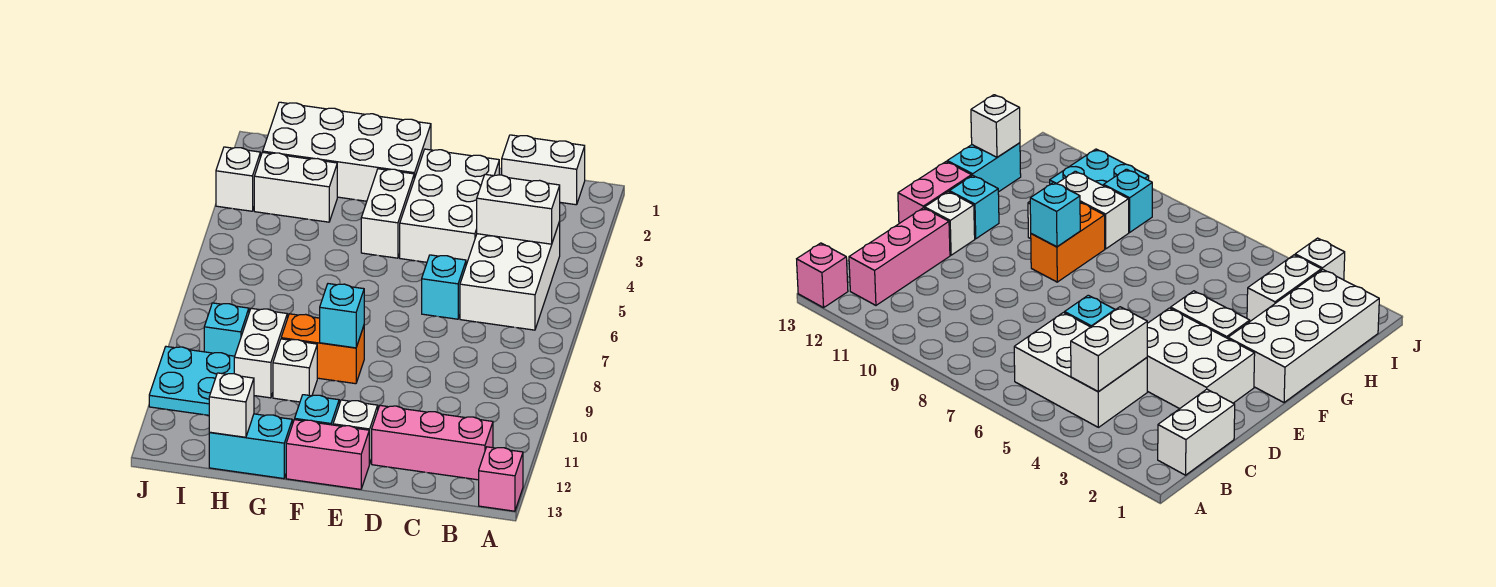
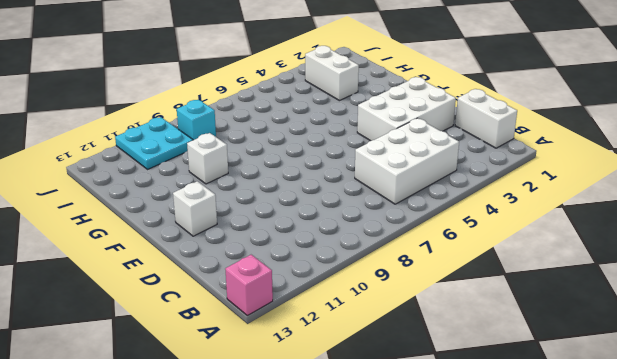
none -> pink brick B12:D12 level 1
none -> cyan brick D6 level 1
none -> pink brick E13:F13 level 1

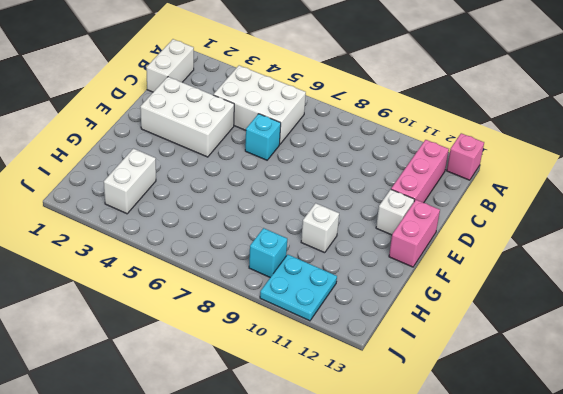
none -> white brick F1:I2 level 1
none -> white brick F3:F4 level 1
none -> orange brick F9:G9 level 1

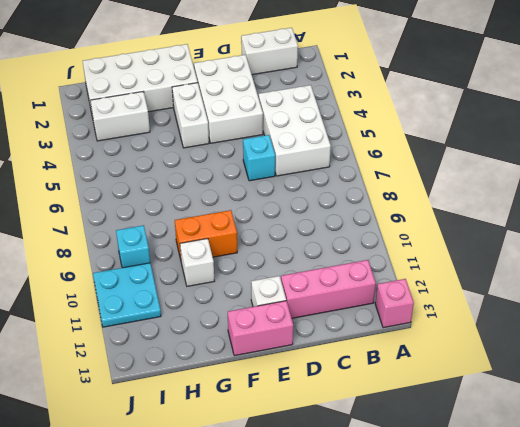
none -> cyan brick F12 level 1
none -> cyan brick G13:H13 level 1
none -> white brick H9:H10 level 1

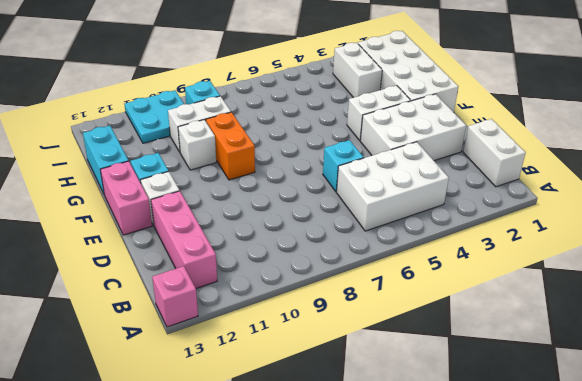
none -> white brick J3 level 1
none -> white brick B4:C4 level 2
none -> cyan brick F9 level 2

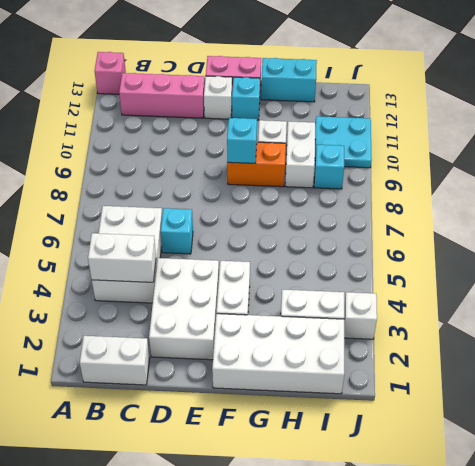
none -> white brick H13 level 2

